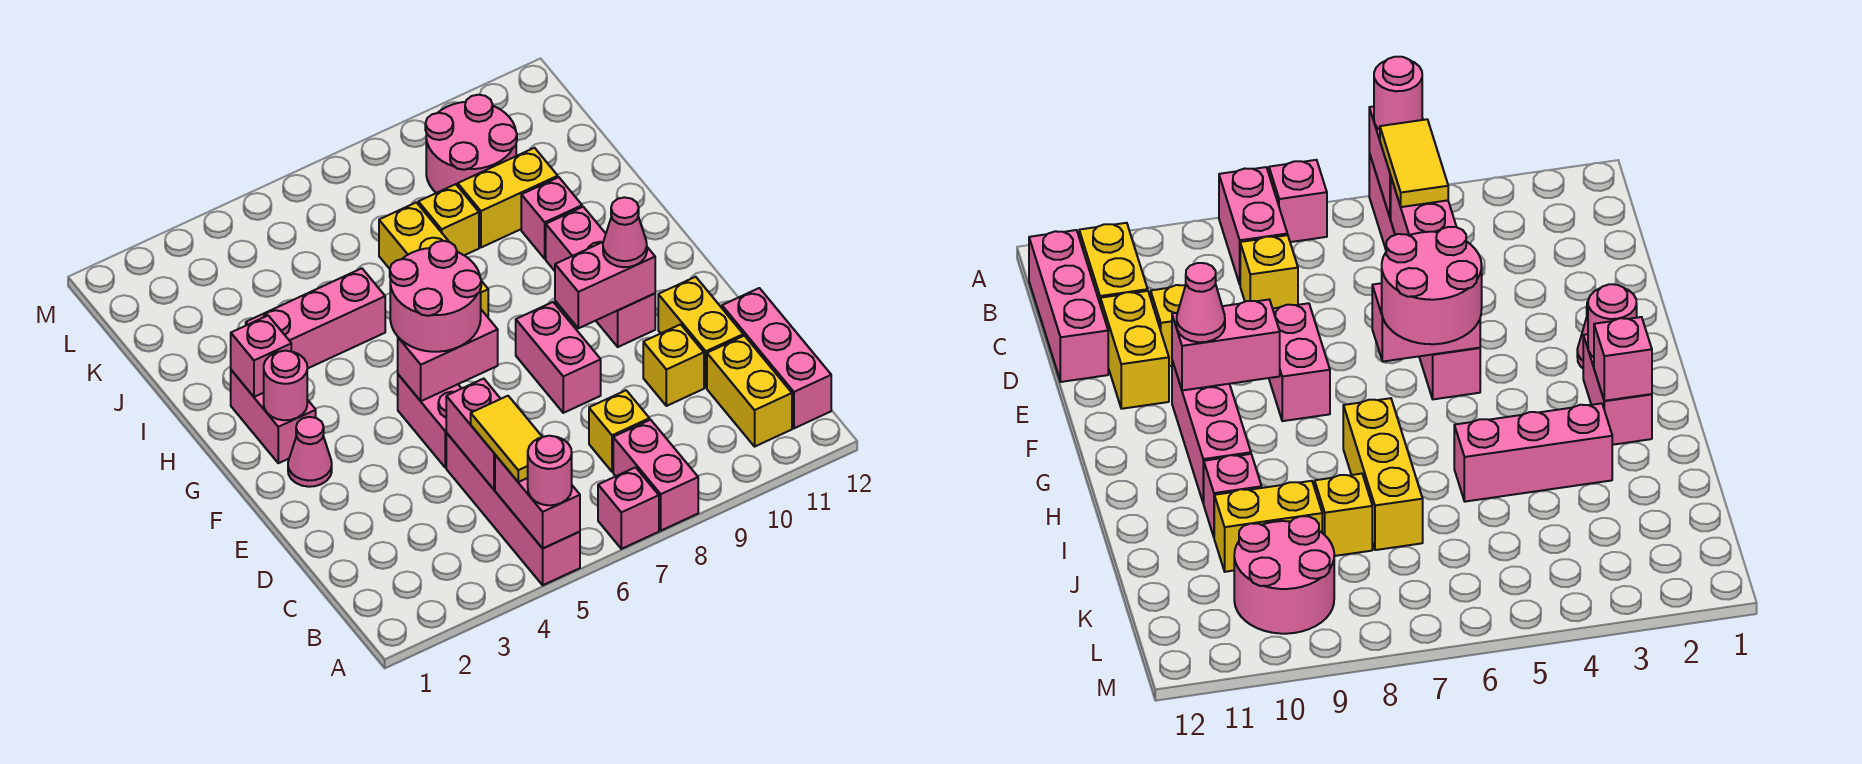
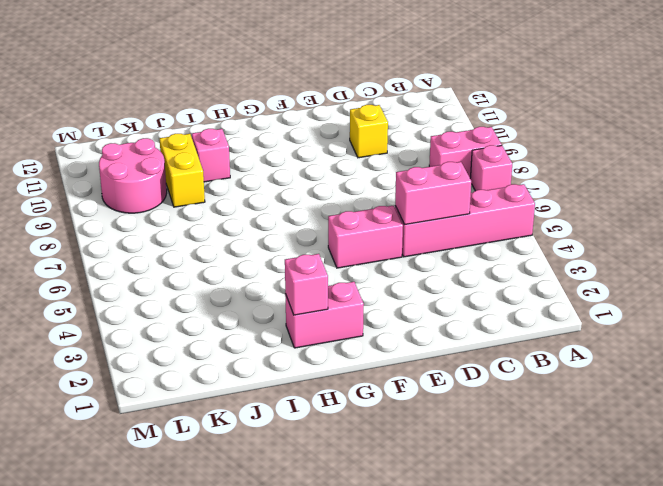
none -> yellow brick B11:C11 level 1
none -> pink brick B12:D12 level 1
none -> yellow brick C8 level 1

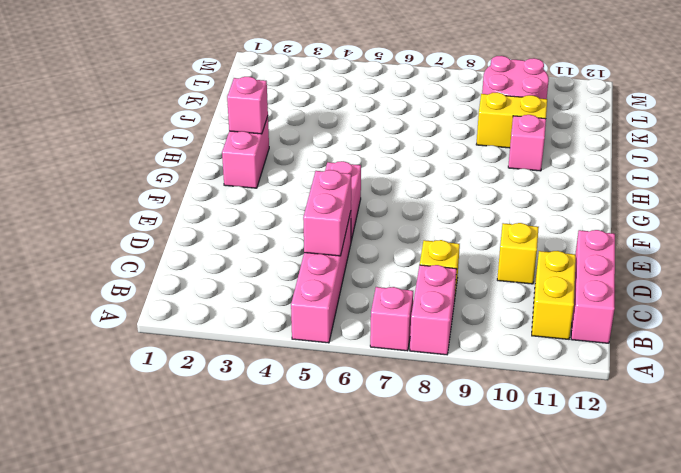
none -> yellow brick D11:E11 level 1
none -> pink brick E8:F8 level 1
none -> pink cone F2 level 1

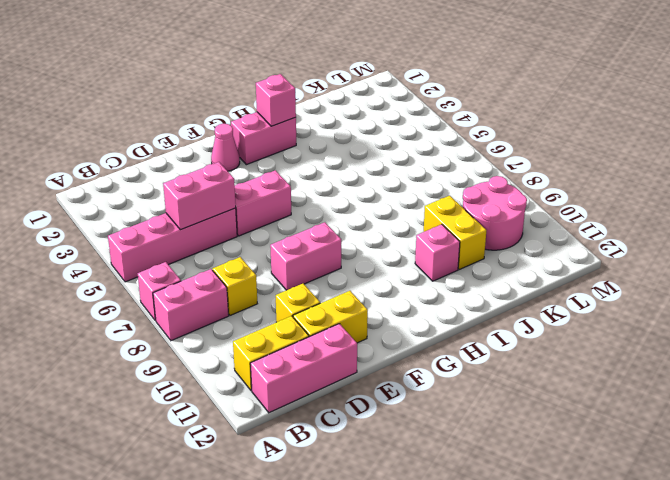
none -> pink brick F10:H10 level 1
none -> yellow brick H7:J7 level 1
none -> pink brick I3:I5 level 1

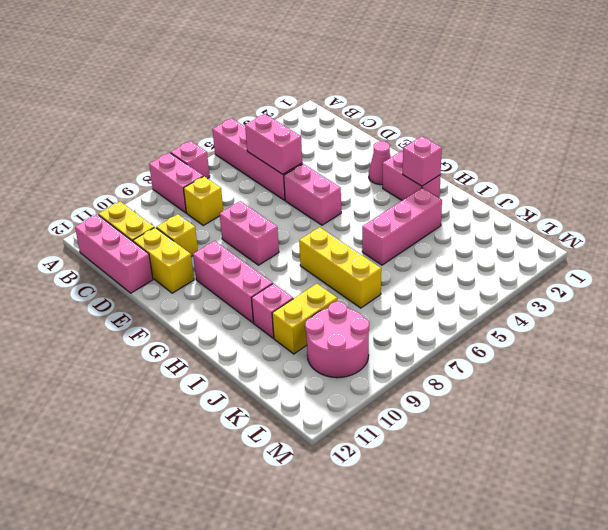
none -> yellow brick J8 level 1
none -> pink brick A5:B5 level 2
none -> pink brick F5:F6 level 2

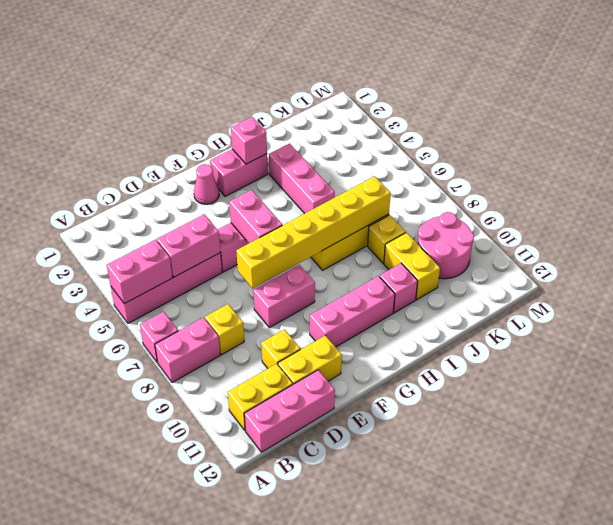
yellow brick E7:J7 level 2 -> none
none -> pink brick F9:F10 level 2
none -> pink round brick G2 level 2
none -> pink round brick A5 level 3

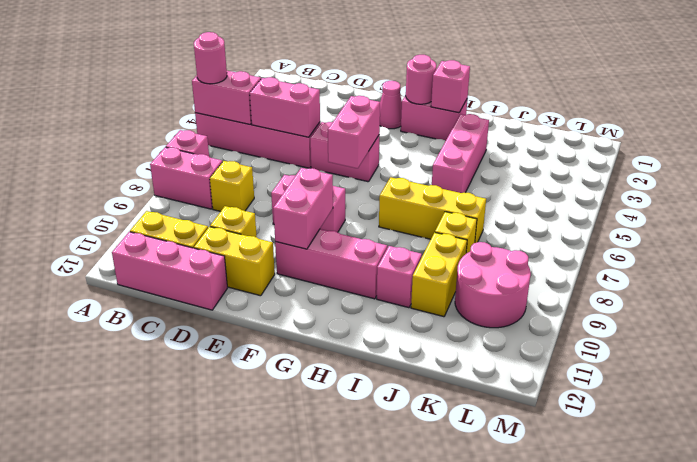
none -> yellow tile B5:C5 level 3
none -> pink round brick F5:G6 level 3
none -> pink cone F10 level 3

